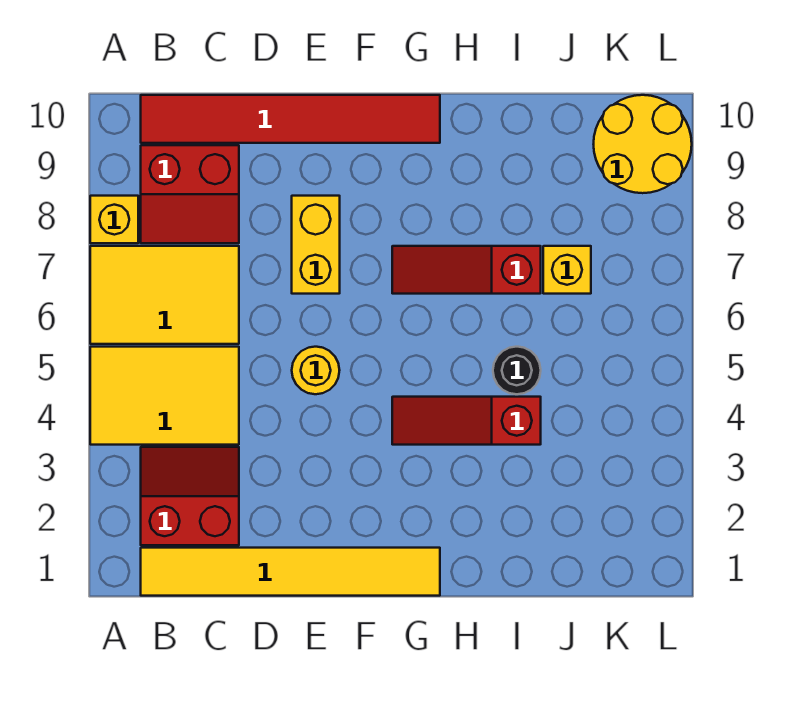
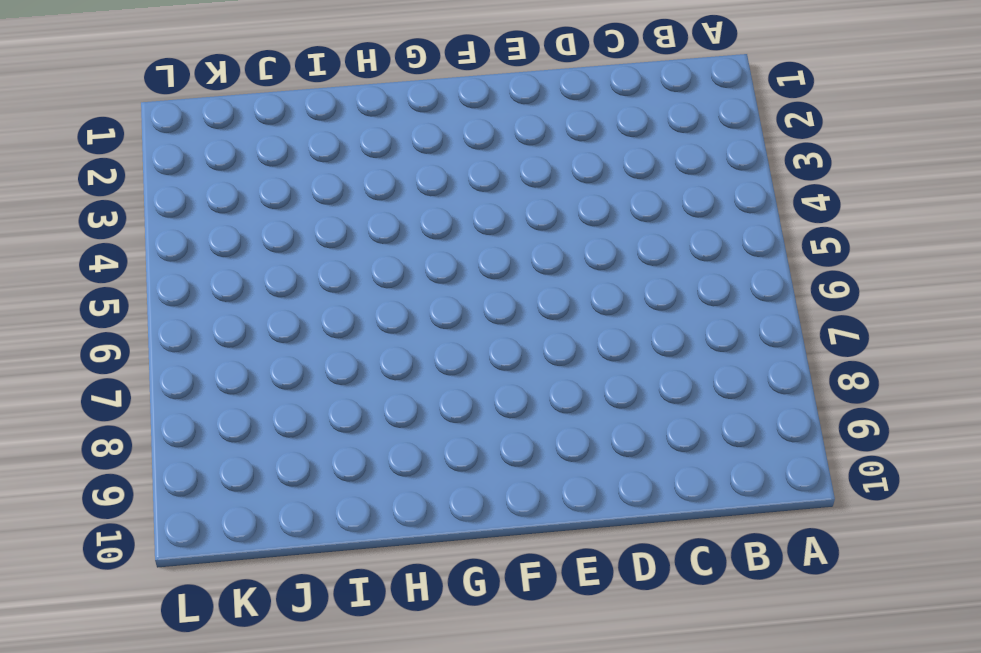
none -> yellow tile A4:C5 level 1
none -> yellow tile A6:C7 level 1
none -> yellow brick A8 level 1

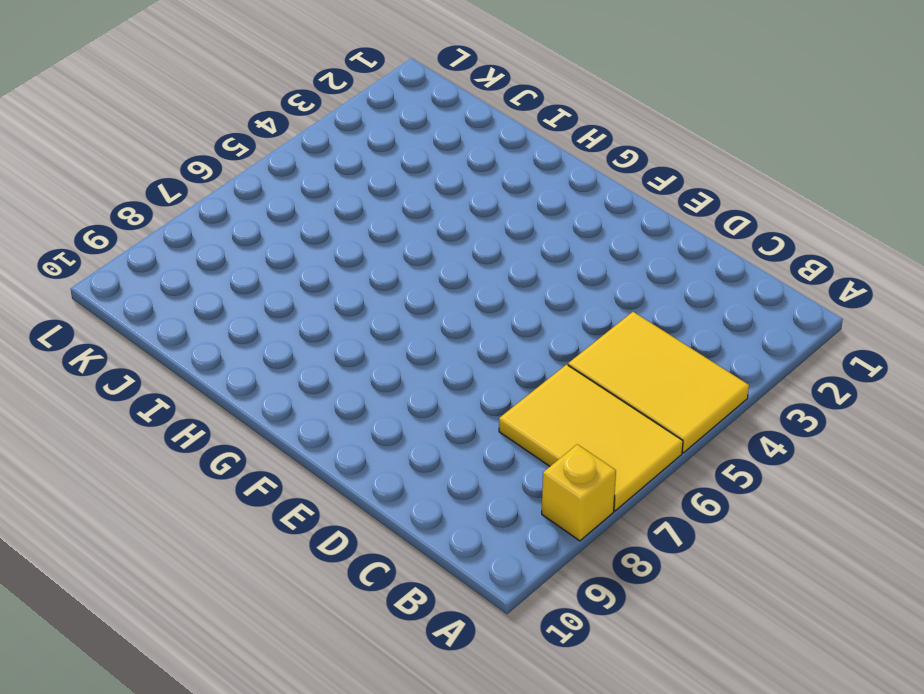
none -> yellow tile B1:G1 level 1
none -> red slope B2:C3 level 1 top 2
none -> red slope B8:C9 level 1 top 9

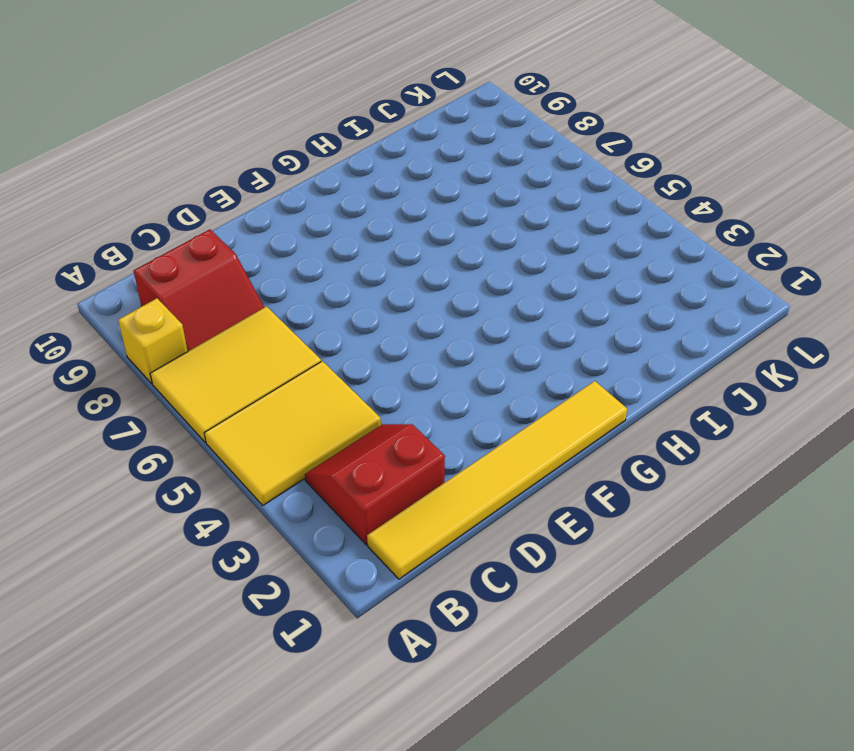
none -> red tile B10:G10 level 1
none -> yellow round brick E5 level 1
none -> yellow brick E7:E8 level 1

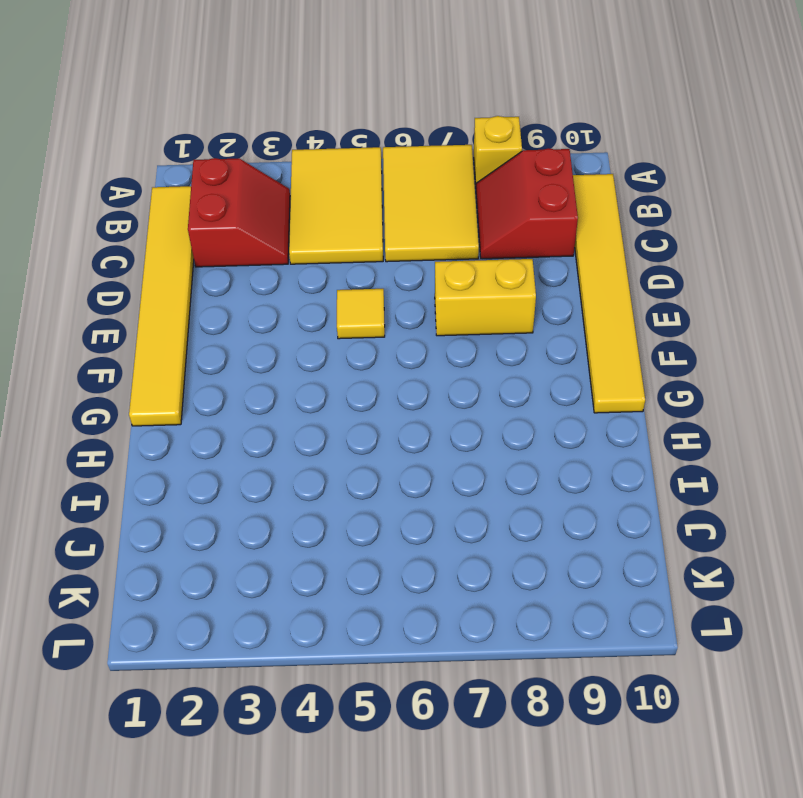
yellow tile B10:G10 level 1 -> red tile B10:G10 level 1
yellow tile E5 level 1 -> yellow round brick E5 level 1
none -> red slope G4:I4 level 1 top I
none -> red slope G7:I7 level 1 top I
none -> black round brick I5 level 1

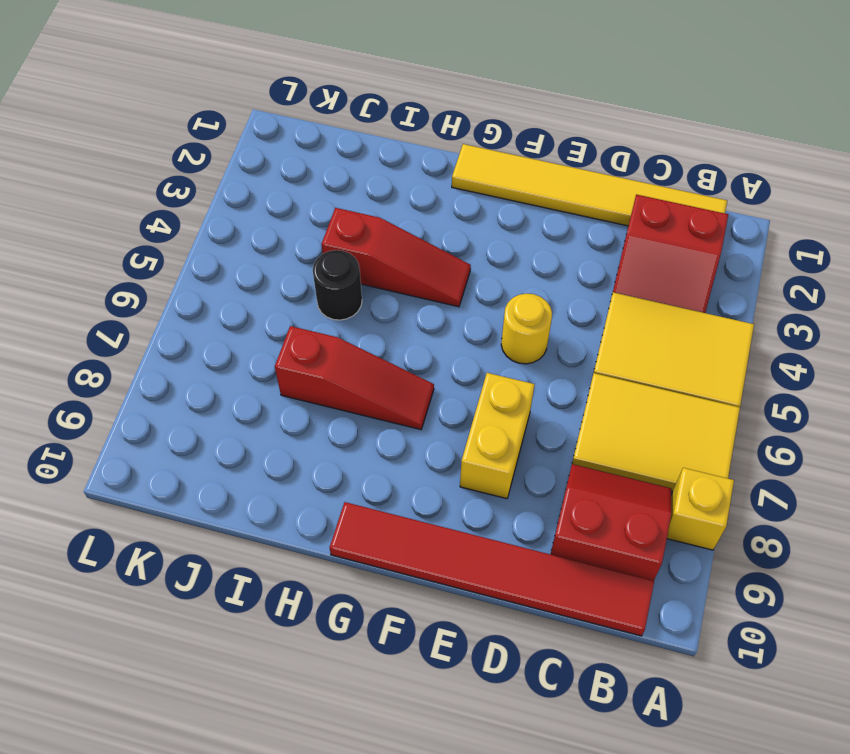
none -> yellow brick J7 level 1
none -> yellow round brick K9:L10 level 1

